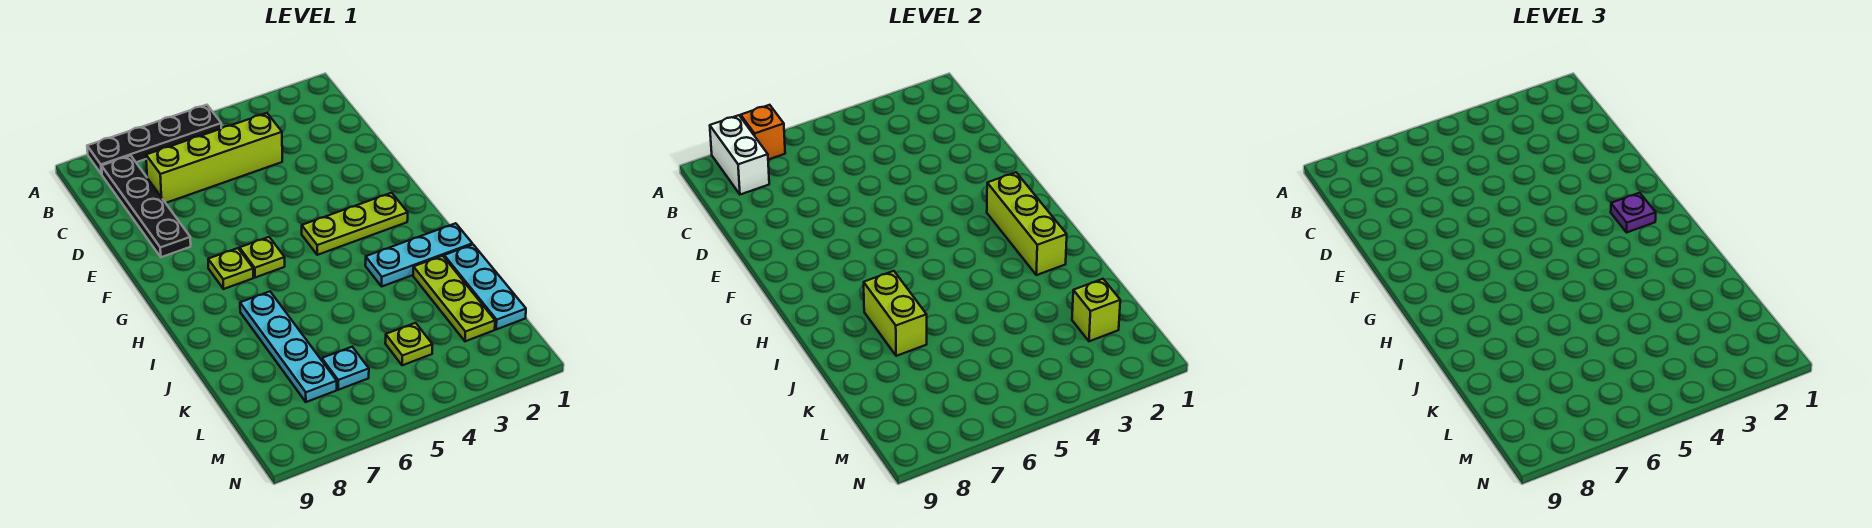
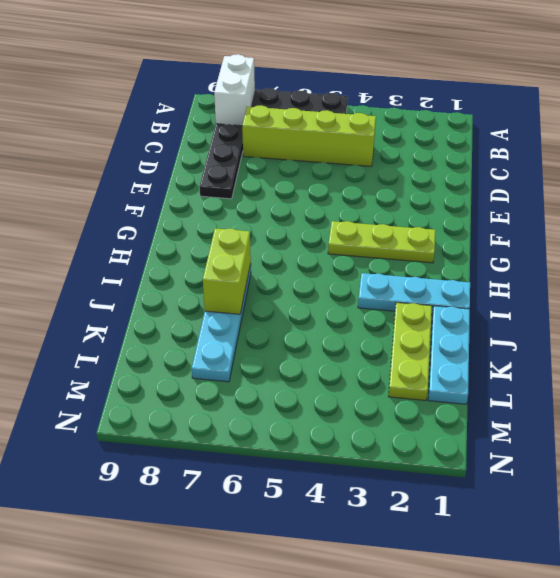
none -> lime plate G6 level 1
none -> lime plate G7 level 1
none -> lime plate L4 level 1

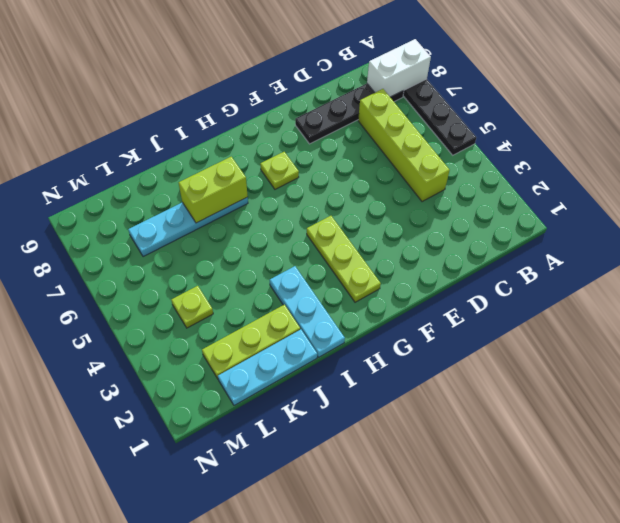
none -> lime plate G6 level 1
none -> cyan plate L6 level 1
none -> orange brick A7 level 2

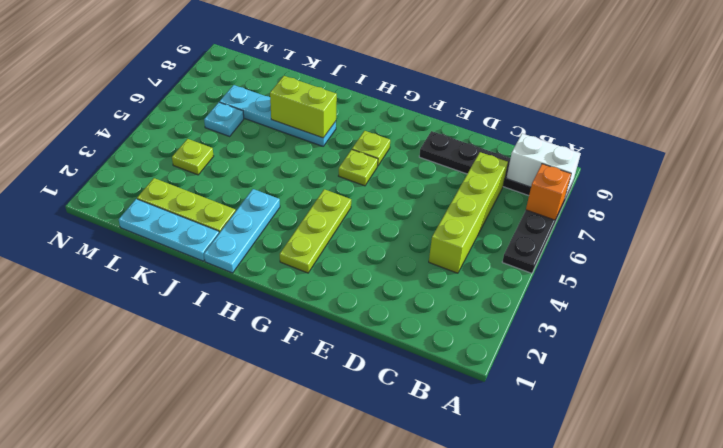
none -> lime brick G2:I2 level 2
none -> lime brick L2 level 2
none -> purple plate G2 level 3

